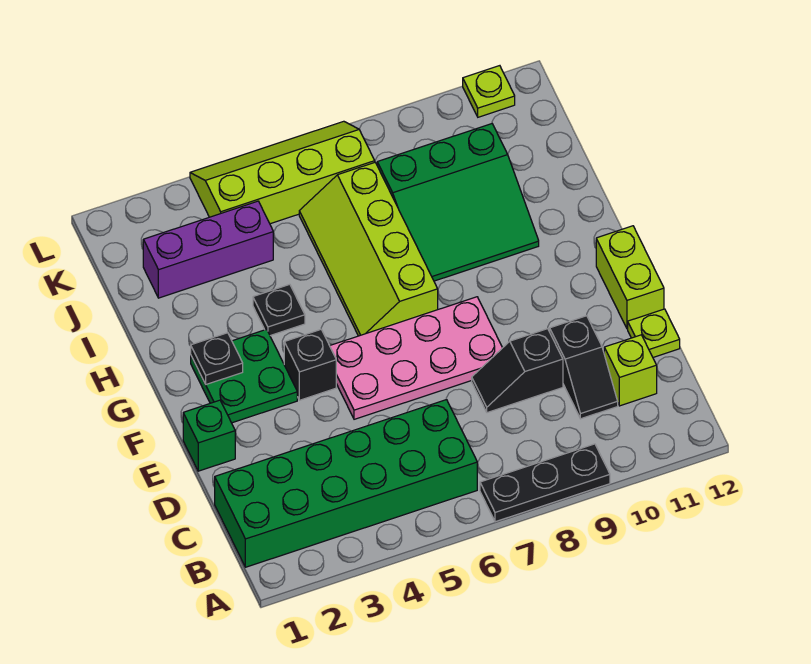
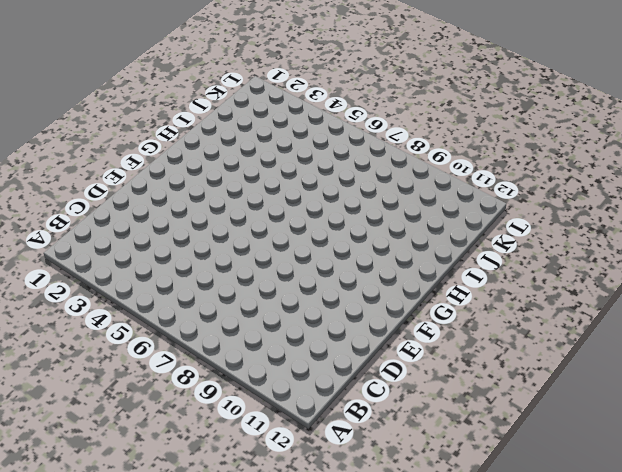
none -> black plate A7:A9 level 1
none -> green brick B1:C6 level 1
none -> black slope C10:D10 level 1 top D

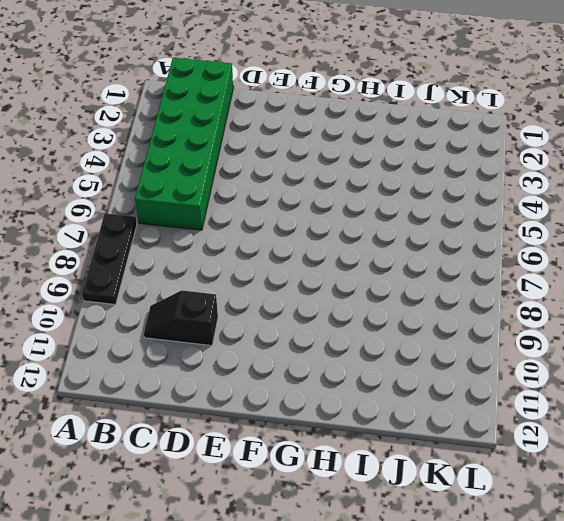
none -> lime brick C11 level 1
none -> black slope D8:D9 level 1 top 9
none -> lime plate D12 level 1

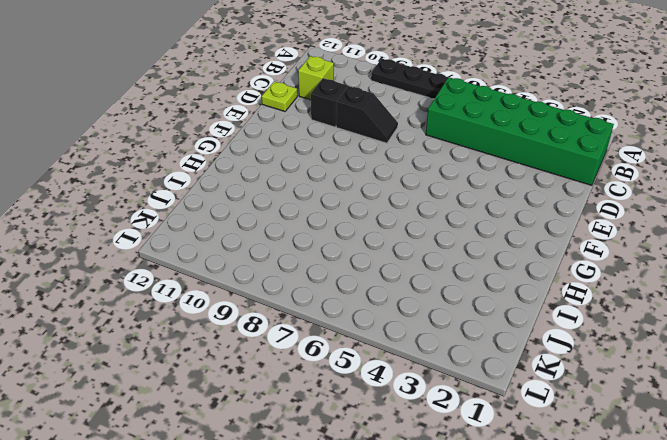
none -> green brick E1 level 1
none -> pink plate E5:F8 level 1
none -> lime brick E12:F12 level 1

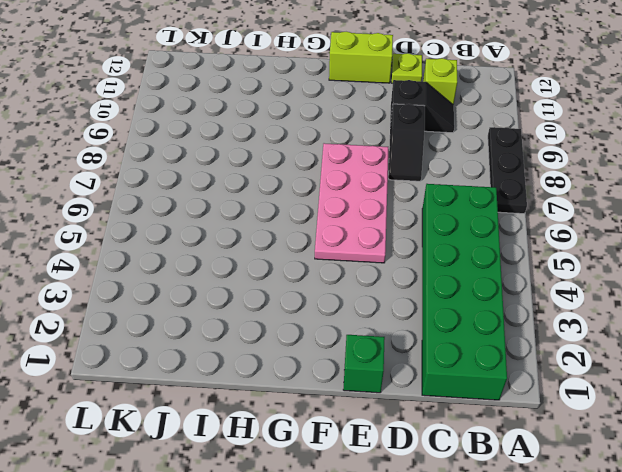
none -> green plate F2:G3 level 1
none -> black brick F4 level 1
none -> lime slope G6:J7 level 1 top 7

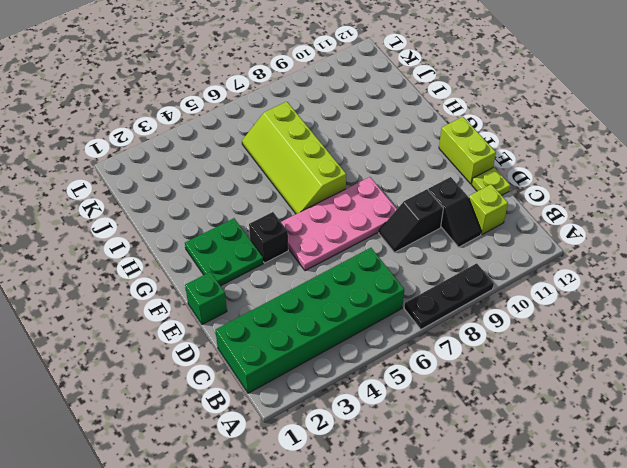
none -> black plate H4 level 1
none -> green slope H8:J10 level 1 top J
none -> purple brick J2:J4 level 1

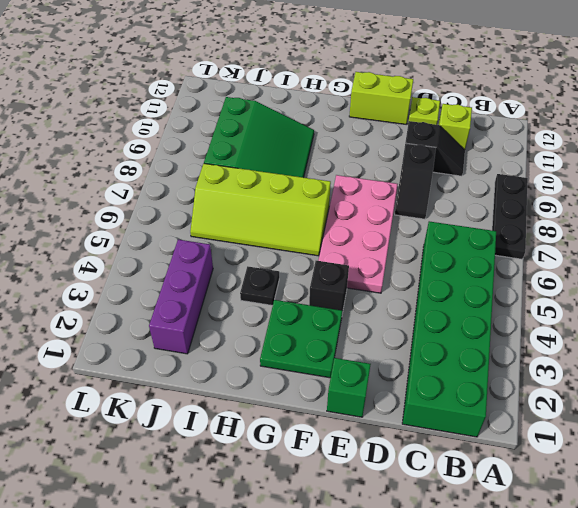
none -> lime slope K4:L7 level 1 top K
none -> lime plate L11 level 1
none -> black plate G2 level 2

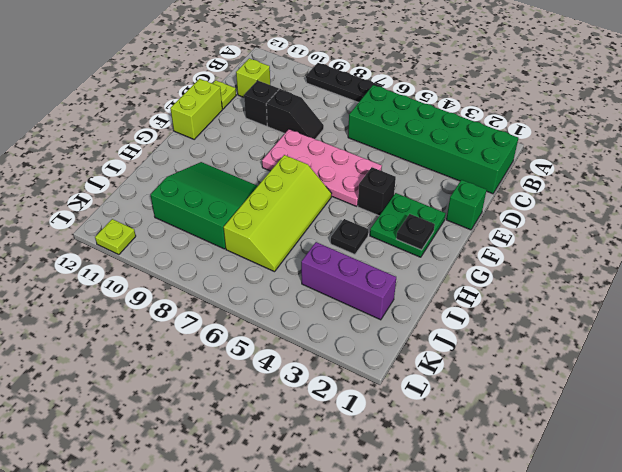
none -> lime slope K4:L7 level 1 top K

